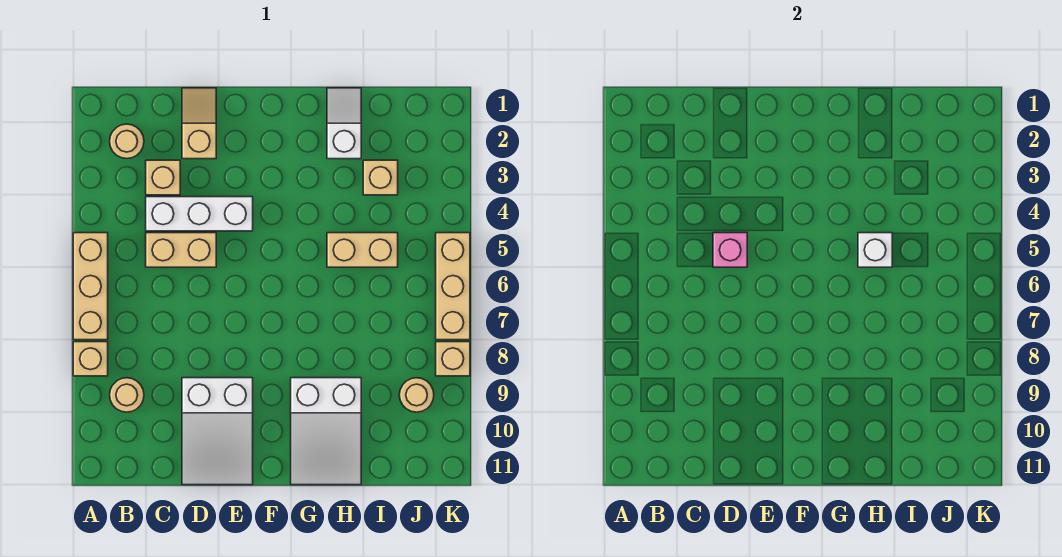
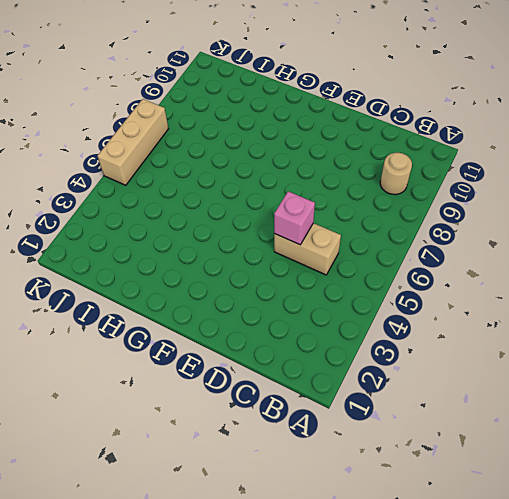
none -> tan brick A5:A7 level 1
none -> tan brick A8 level 1
none -> tan round brick B2 level 1

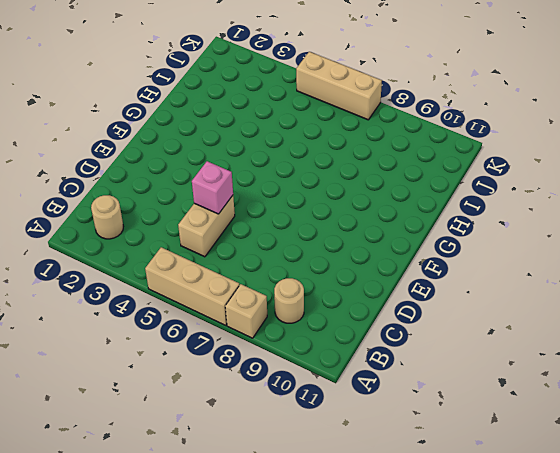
none -> tan brick C3 level 1
none -> white brick C4:E4 level 1
none -> tan slope D1:D2 level 1 top 2

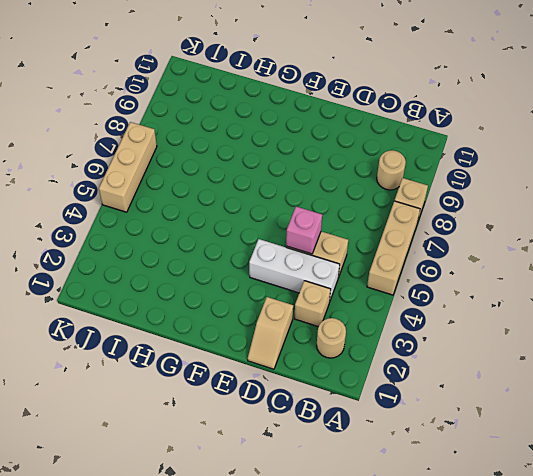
none -> white slope D9:E11 level 1 top 9
none -> white slope G9:H11 level 1 top 9
none -> white slope H1:H2 level 1 top 2

